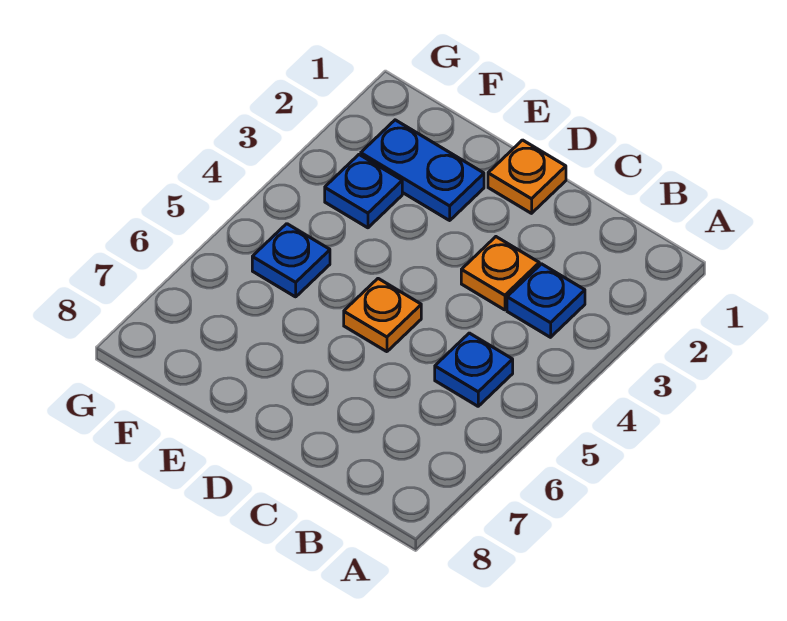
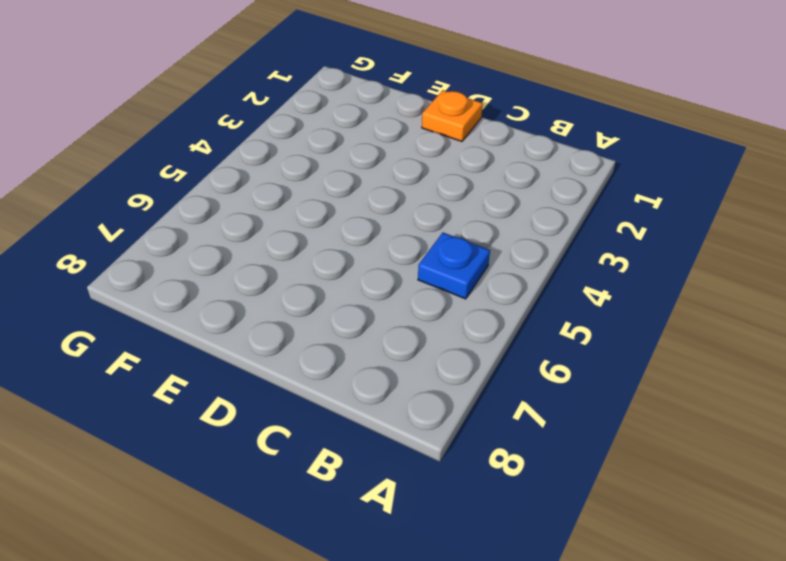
none -> blue plate B3 level 1
none -> orange plate C3 level 1

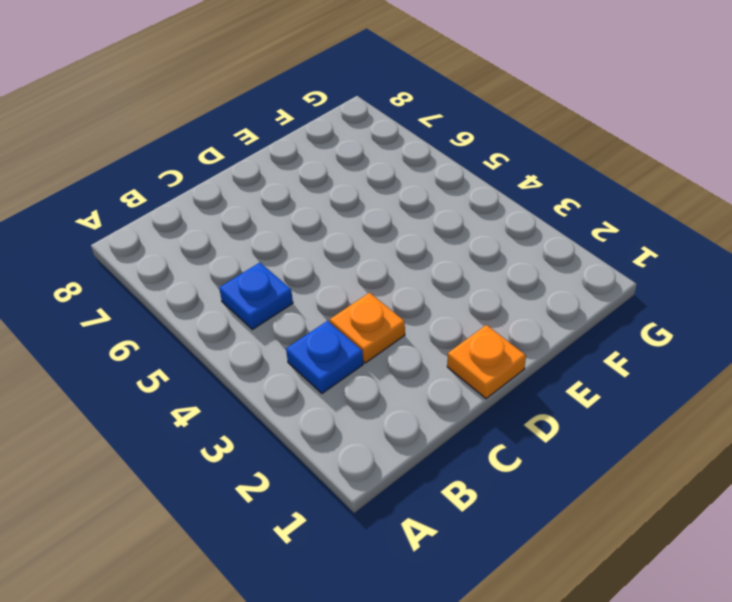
none -> orange plate D5 level 1
none -> blue plate E2:F2 level 1

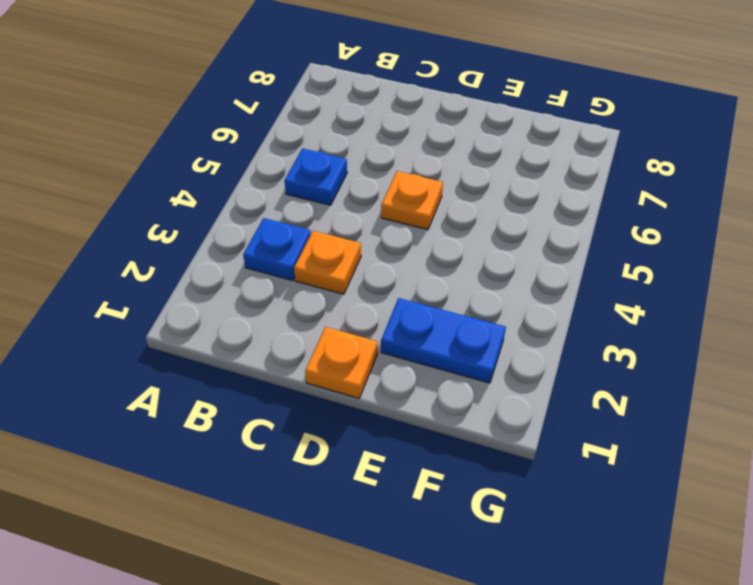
none -> blue plate F3 level 1
none -> blue plate F5 level 1

